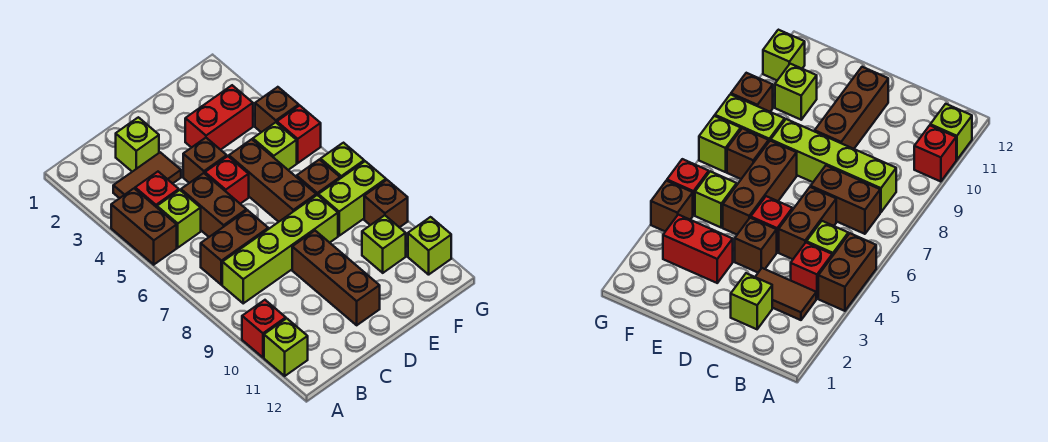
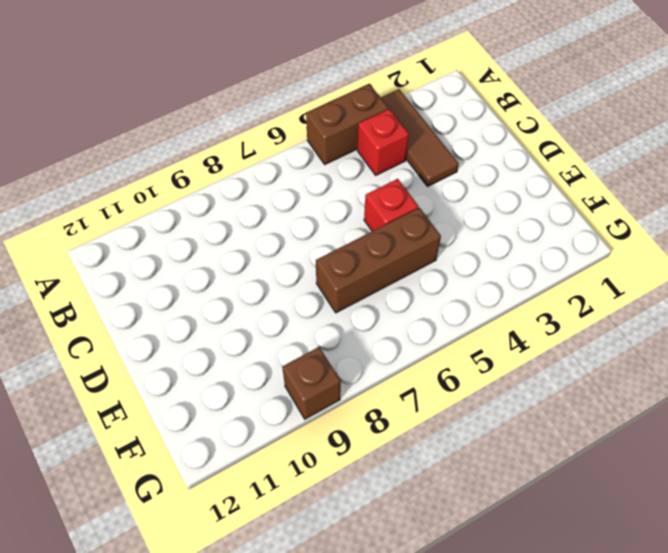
brown tile A3:C3 level 1 -> brown tile B3:C3 level 1
none -> red brick A10 level 1
none -> lime brick A11 level 1
none -> lime brick B5 level 1

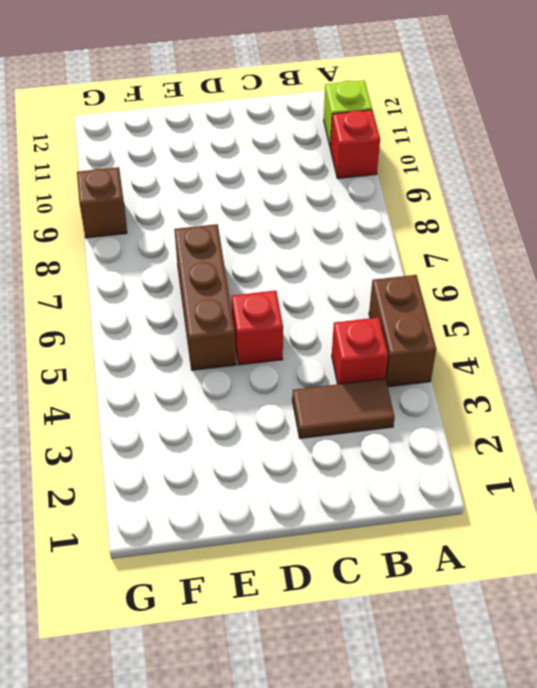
none -> lime brick B5 level 1
none -> brown brick B7:C7 level 1
none -> lime brick B8:E8 level 1

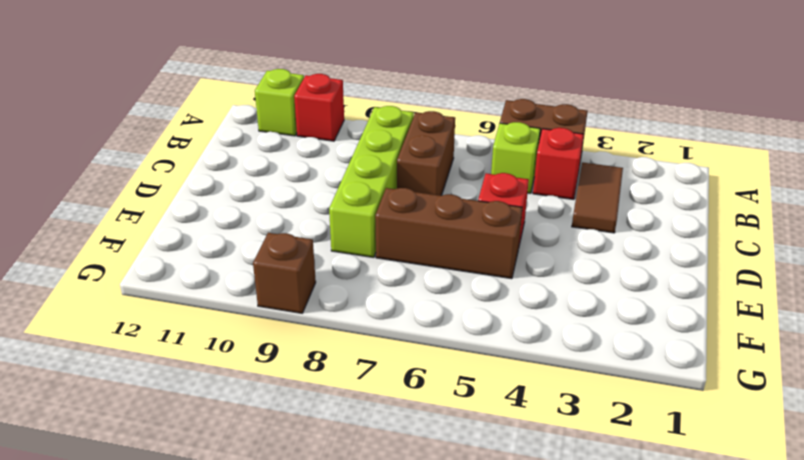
none -> lime brick C2 level 1
none -> brown brick C5:C6 level 1
none -> brown brick D4 level 1

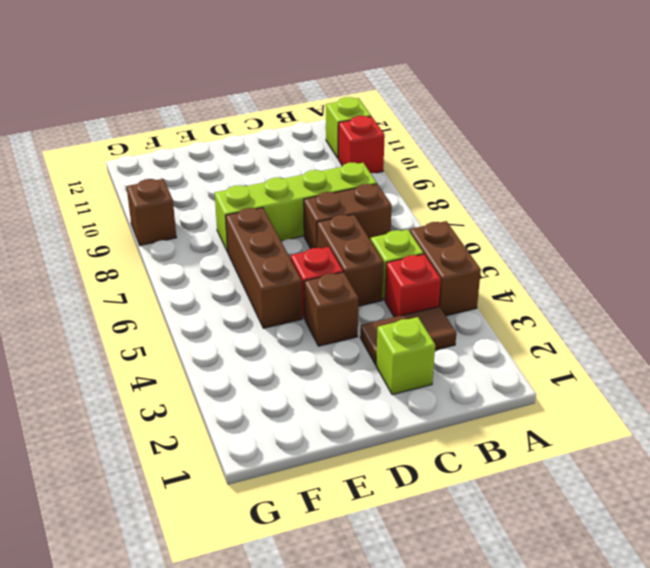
none -> brown brick D9:D11 level 1
none -> red brick E3:F3 level 1
none -> lime brick F5 level 1

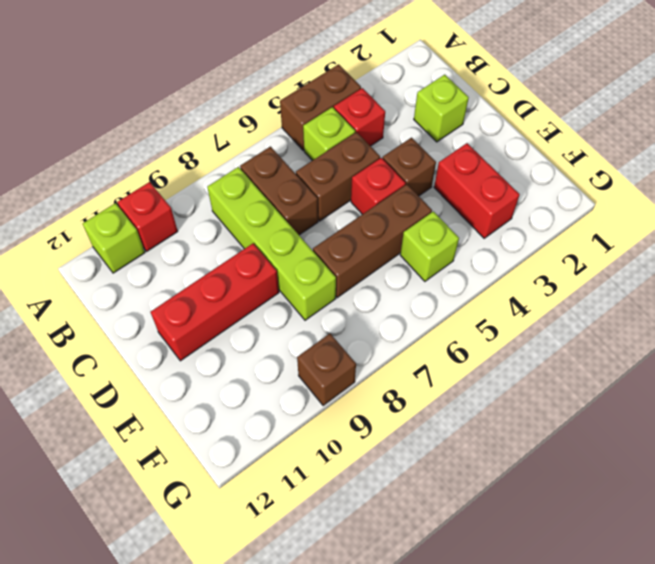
red brick D9:D11 level 1 -> brown brick D9:D11 level 1
none -> brown tile B3:C3 level 1
none -> brown brick F7 level 1
none -> lime brick F8:G8 level 1

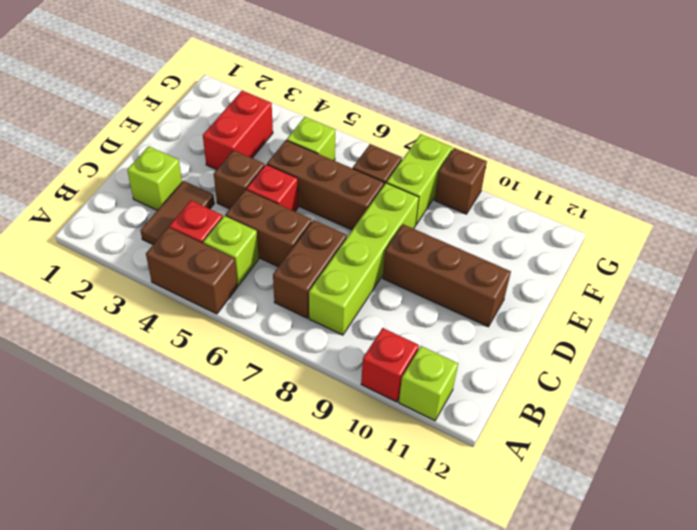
none -> lime brick F10 level 1
none -> brown brick G4 level 1
none -> red brick G5 level 1

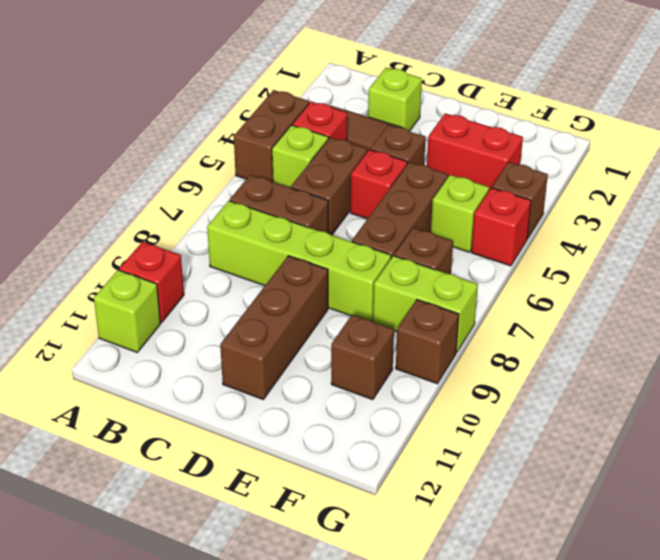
brown brick F10 level 1 -> lime brick F10 level 1
none -> lime brick G7 level 1
none -> lime brick G11 level 1

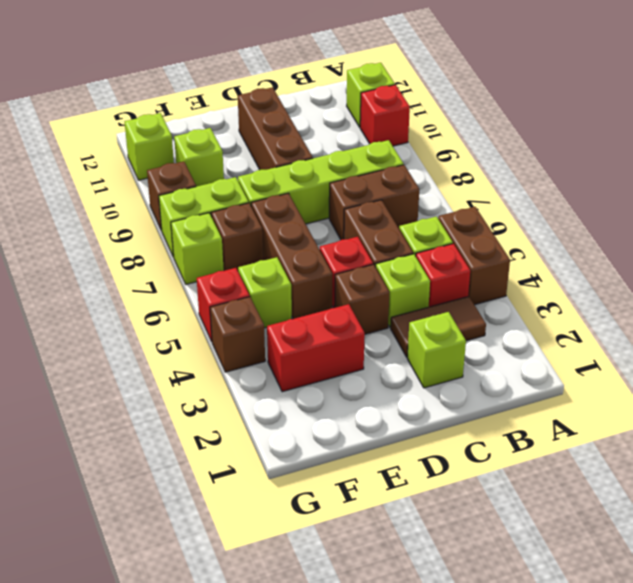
lime brick C4 level 1 -> none

